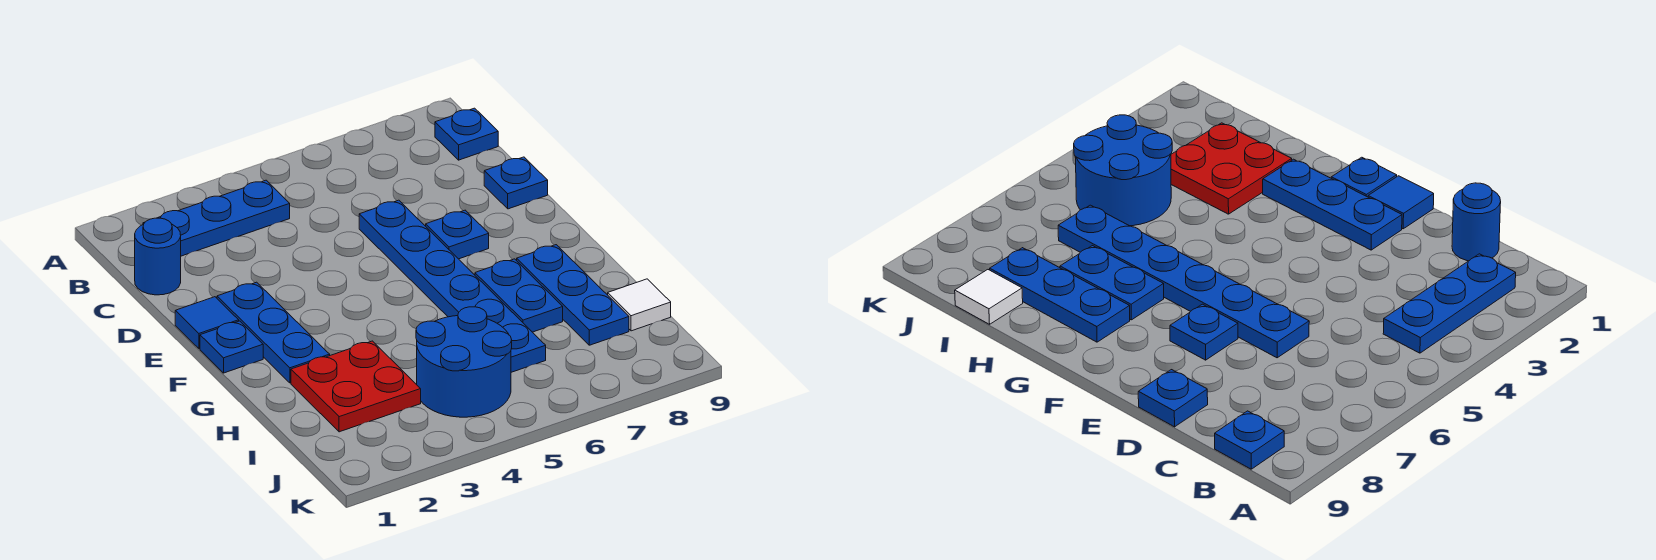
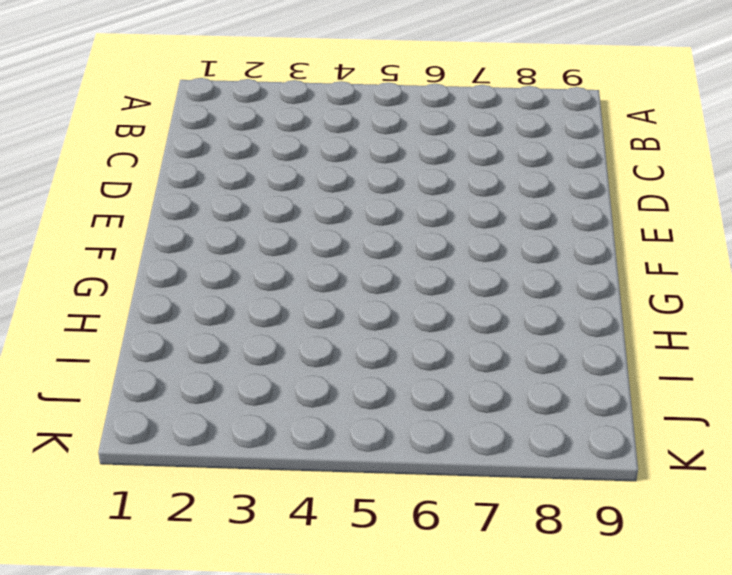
none -> blue plate B2:B4 level 1
none -> blue plate B9 level 1
none -> blue round brick C1 level 1

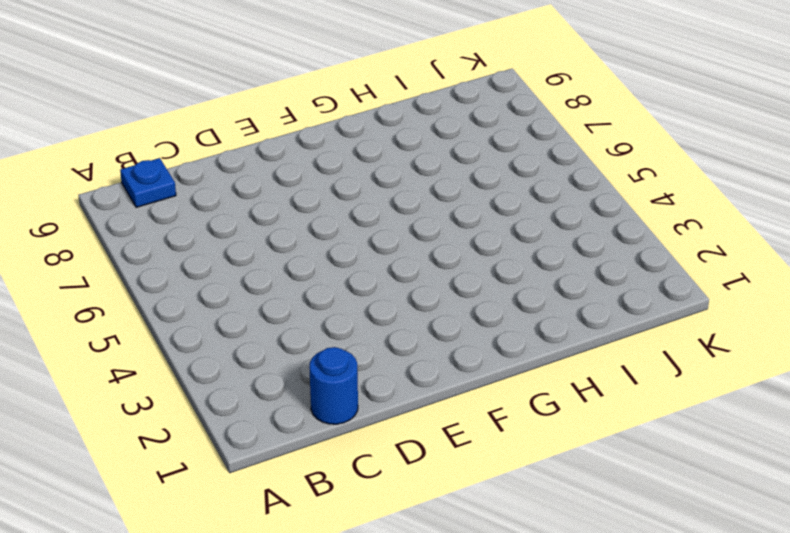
none -> blue plate B2:B4 level 1
none -> blue plate D6:I6 level 1
none -> blue plate D9 level 1

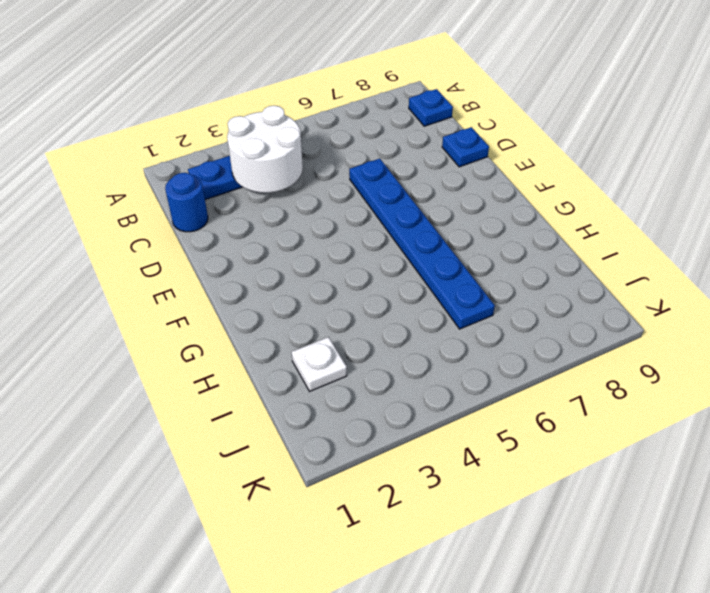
white round brick B3:C4 level 2 -> none
white plate I2 level 1 -> red plate H2:I3 level 1
none -> blue tile E1 level 1
none -> blue plate E2:G2 level 1
none -> blue plate E7 level 1

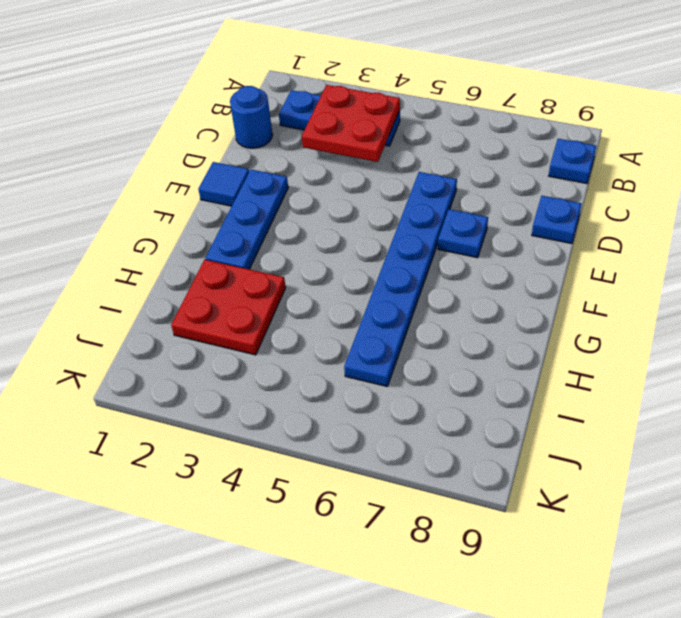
red plate B3:C4 level 2 -> none
none -> blue plate F1 level 1
none -> blue plate G7:H7 level 1
none -> blue plate G8:I8 level 1

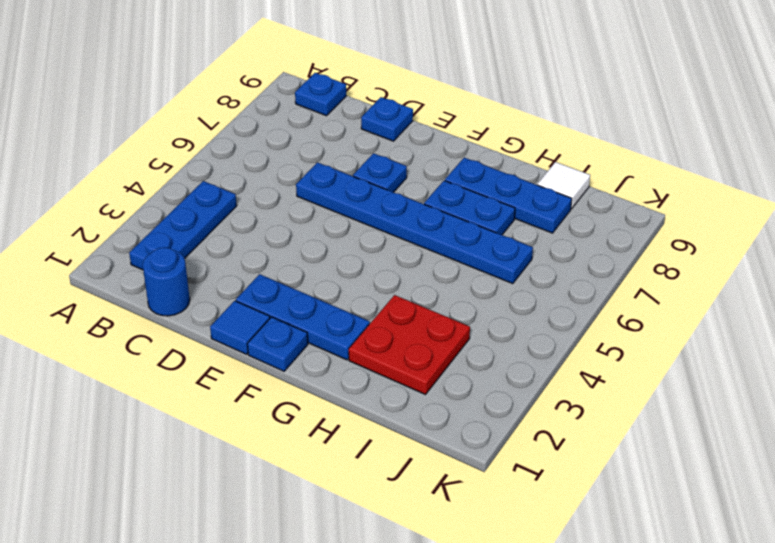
none -> blue round brick I4:J5 level 1

